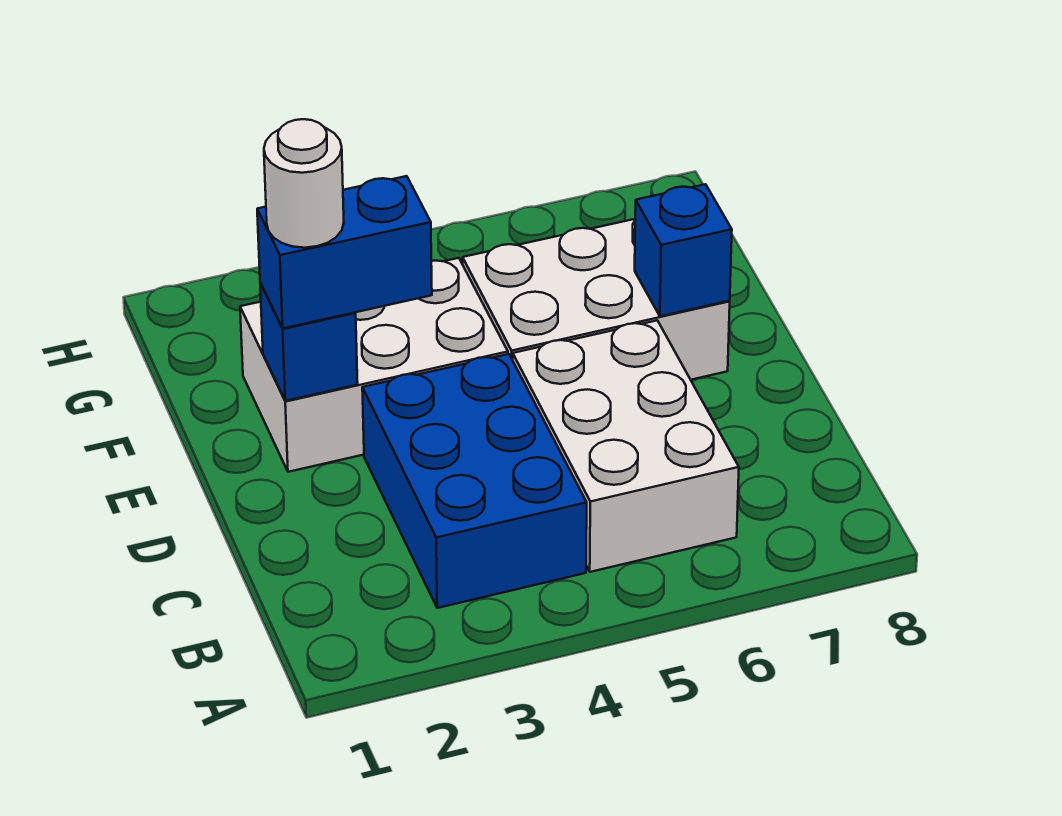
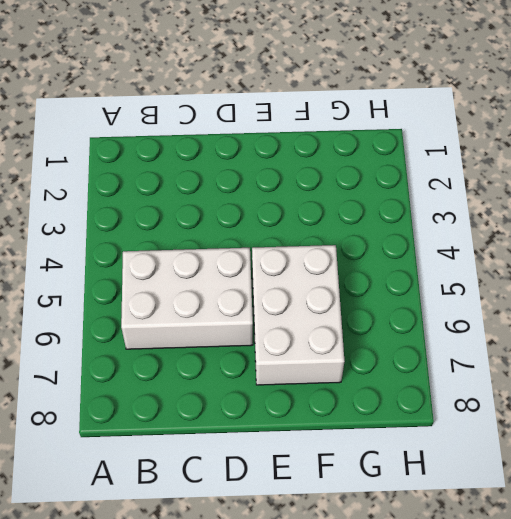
none -> blue brick B3:D4 level 1
none -> white brick E2:F4 level 1

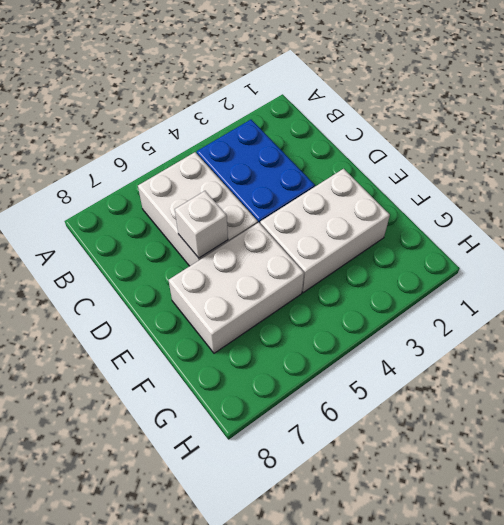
white brick D6 level 2 -> none
none -> blue brick E2 level 2
none -> blue brick E7 level 2

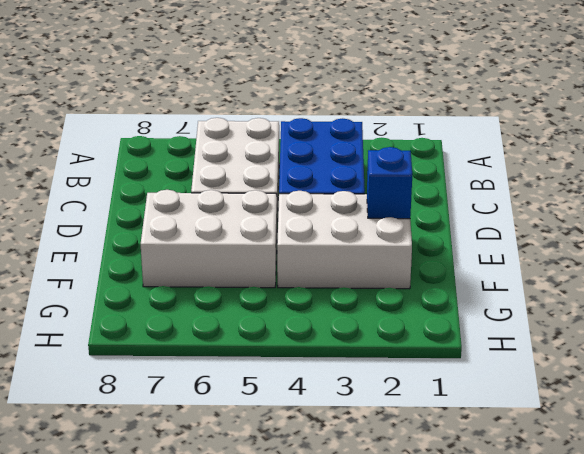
none -> blue brick E7 level 2
none -> blue brick E2:E3 level 3

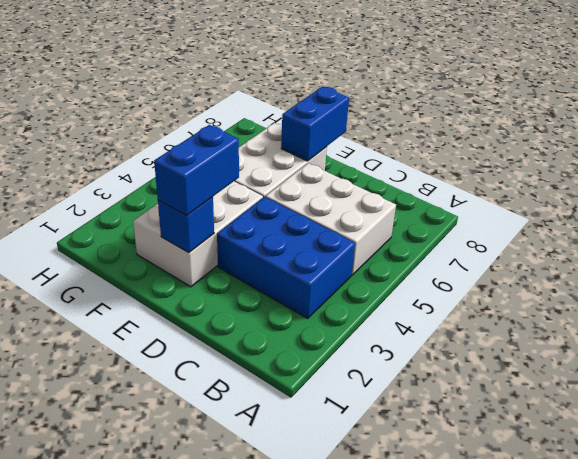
blue brick E7:E8 level 2 -> blue brick E7 level 2
none -> white round brick E2 level 4

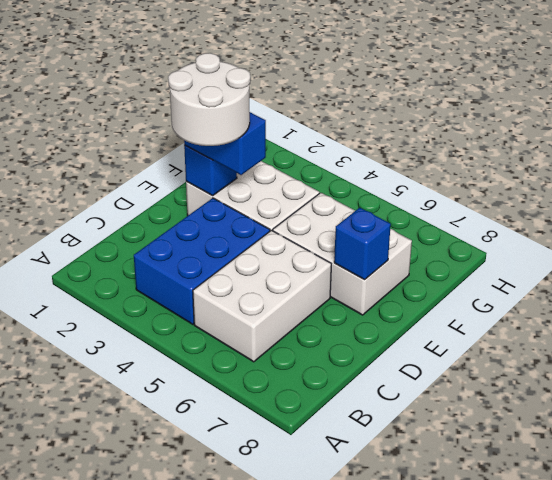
white round brick D2:E3 level 4 -> white round brick E2 level 4

